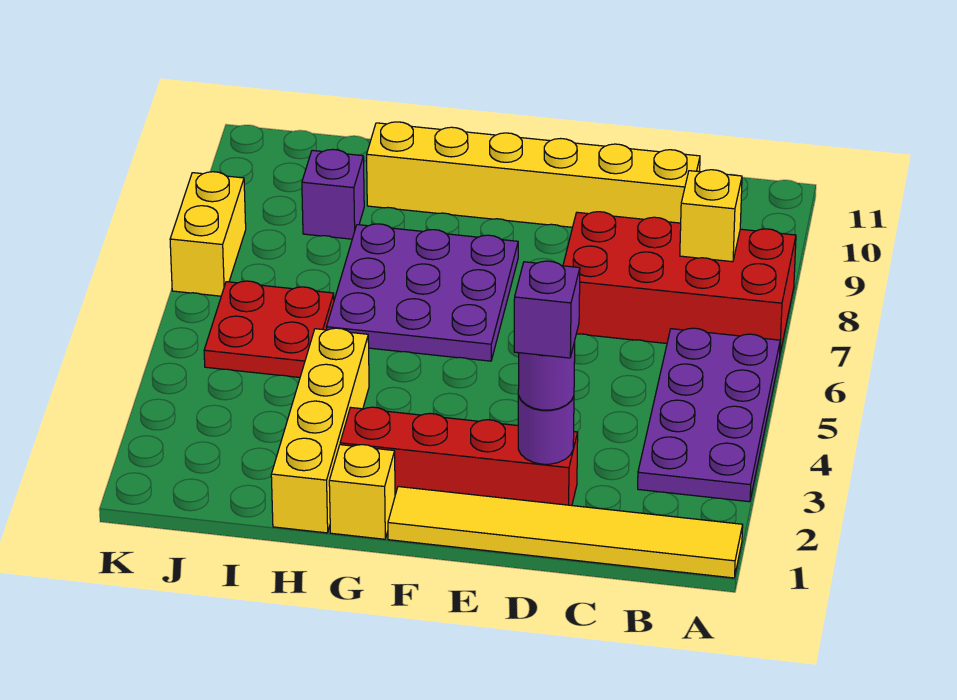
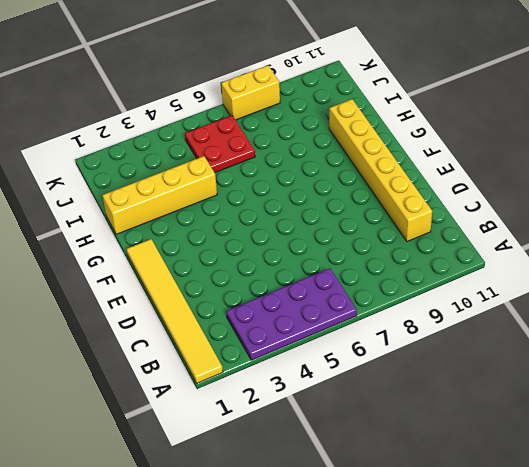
none -> red brick A7:D8 level 1
none -> red brick D2:G2 level 1
none -> purple plate F6:H8 level 1

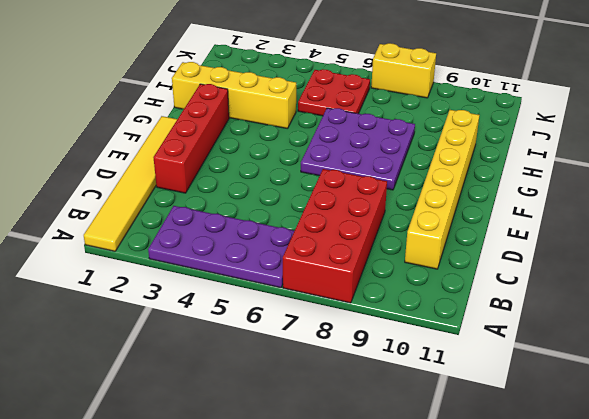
none -> yellow brick G1 level 1
none -> purple brick I9 level 1
none -> yellow brick B8 level 2

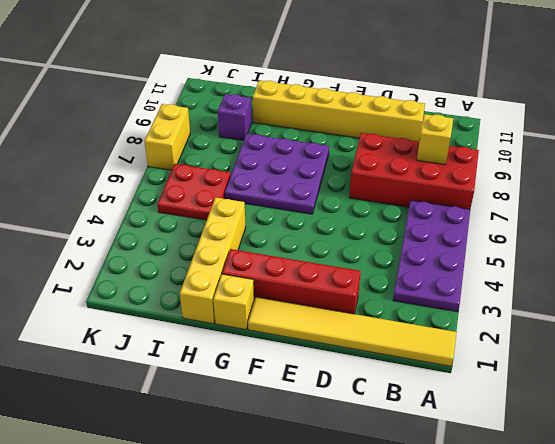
none -> purple round brick D2 level 2
none -> purple round brick D2 level 3
none -> purple brick D2 level 4

